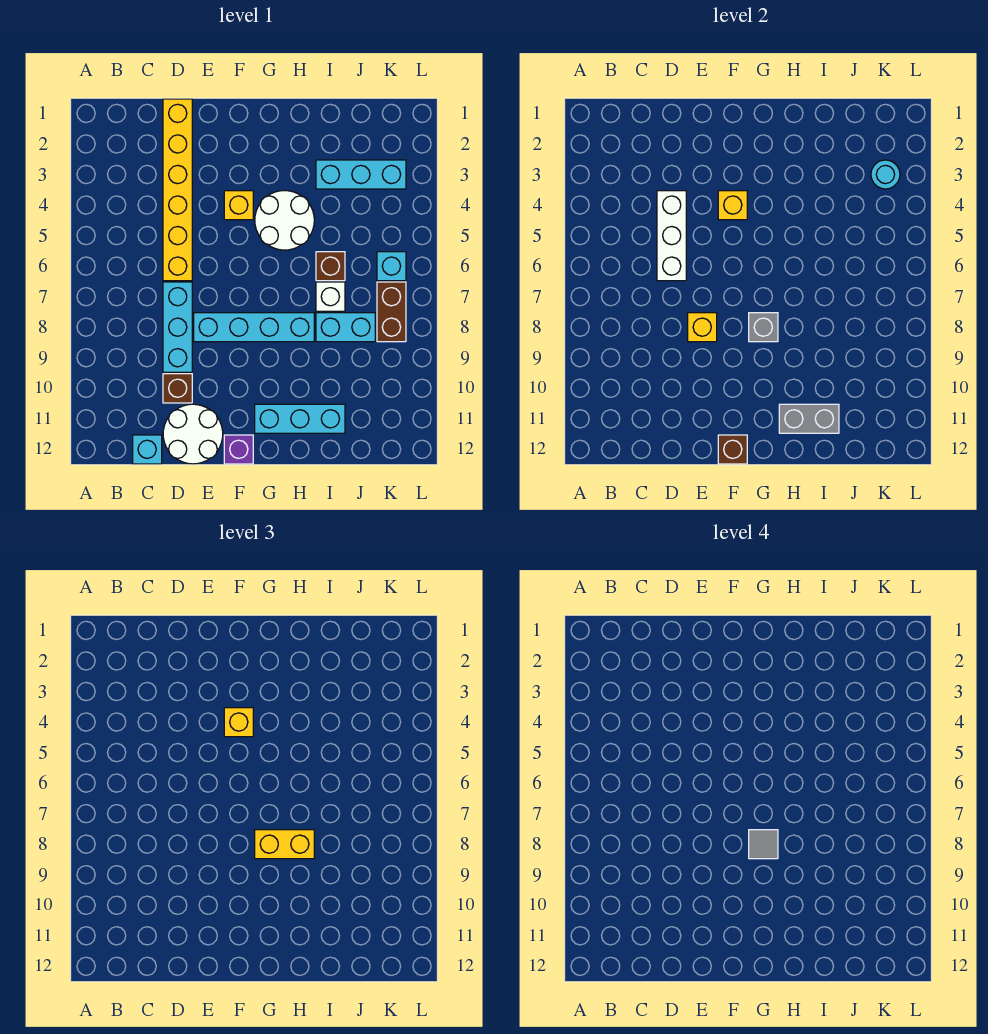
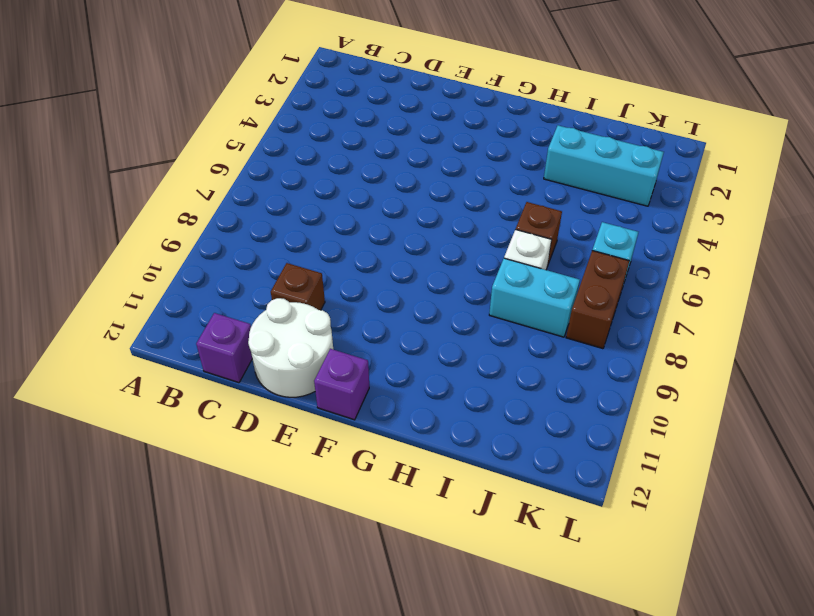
purple brick C12 level 1 -> cyan brick C12 level 1
none -> yellow brick D1:D6 level 1
none -> cyan brick D7:D9 level 1
none -> cyan brick E8:H8 level 1

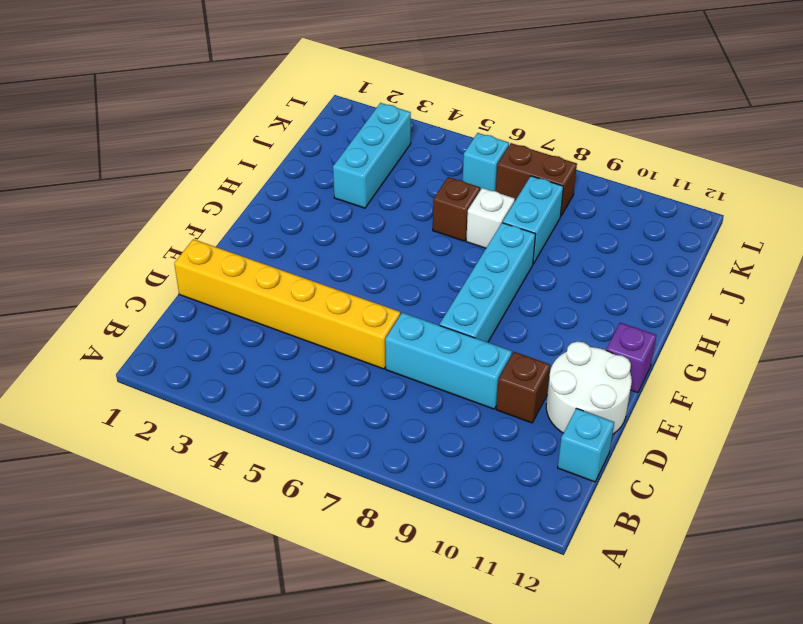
none -> yellow brick F4 level 1
none -> white round brick G4:H5 level 1
none -> cyan brick G11:I11 level 1

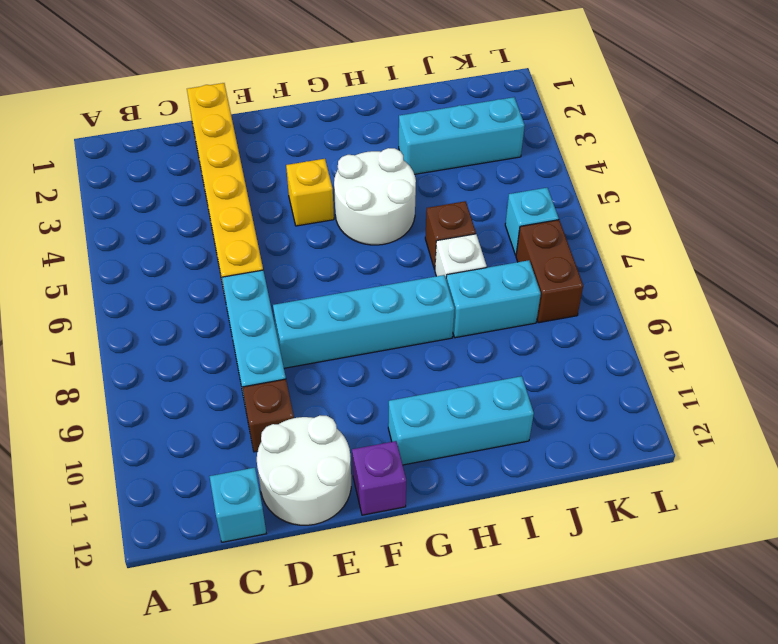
none -> white brick D4:D6 level 2
none -> yellow brick E8 level 2
none -> yellow brick F4 level 2

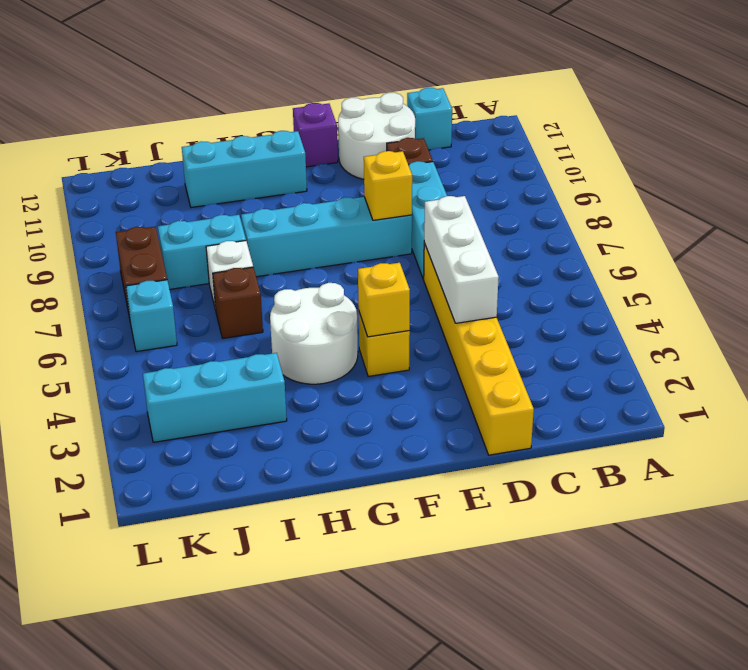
none -> brown brick F12 level 2
none -> grey brick G8 level 2
none -> grey brick H11:I11 level 2

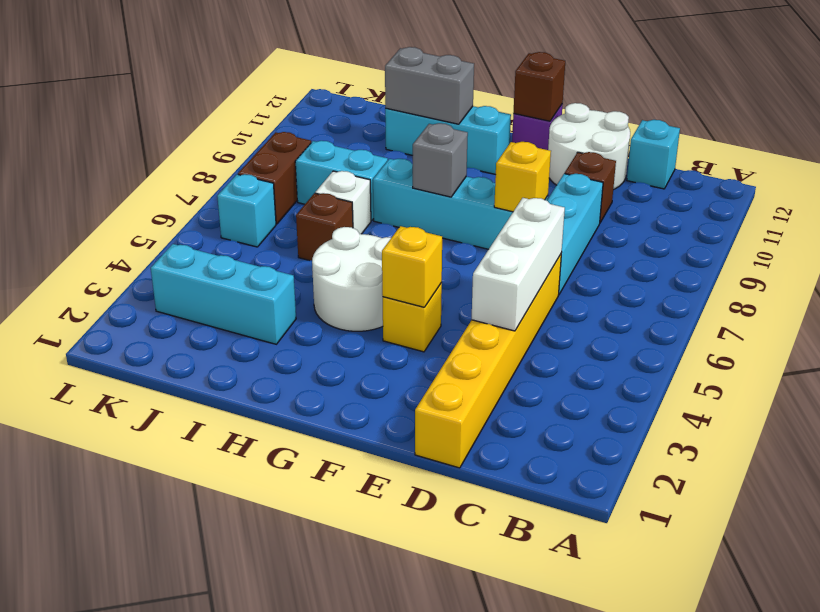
none -> cyan round brick K3 level 2
none -> yellow brick F4 level 3
none -> yellow brick G8:H8 level 3

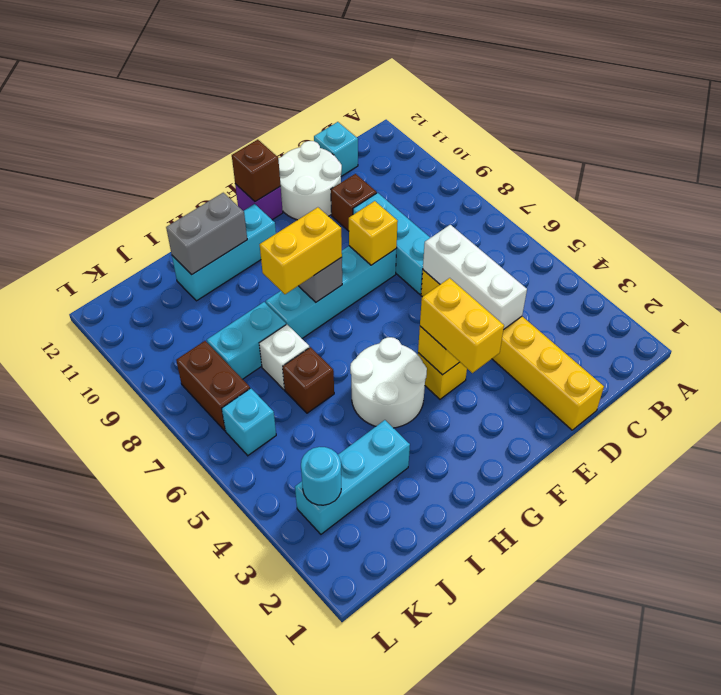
yellow brick F3:F4 level 3 -> yellow brick F4 level 3
none -> grey tile G8 level 4

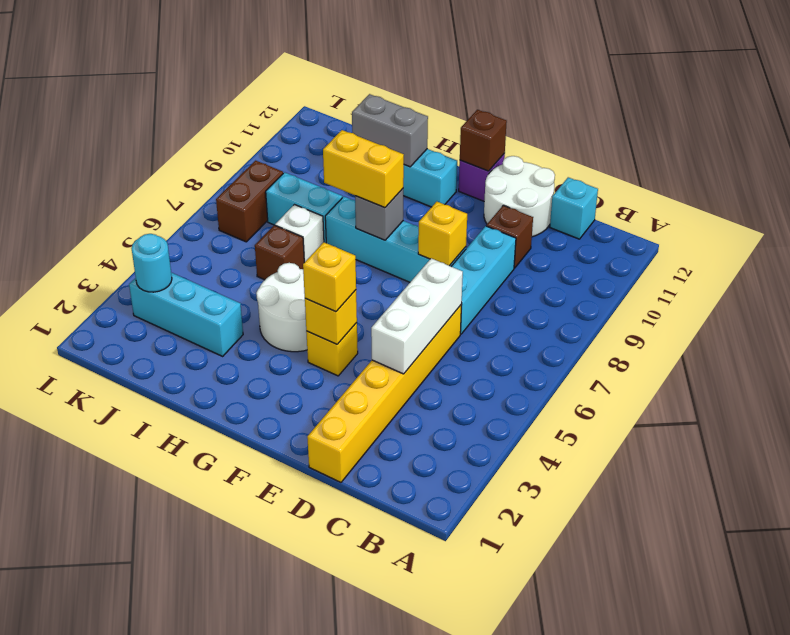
none -> cyan brick K6 level 1
none -> grey tile G8 level 4

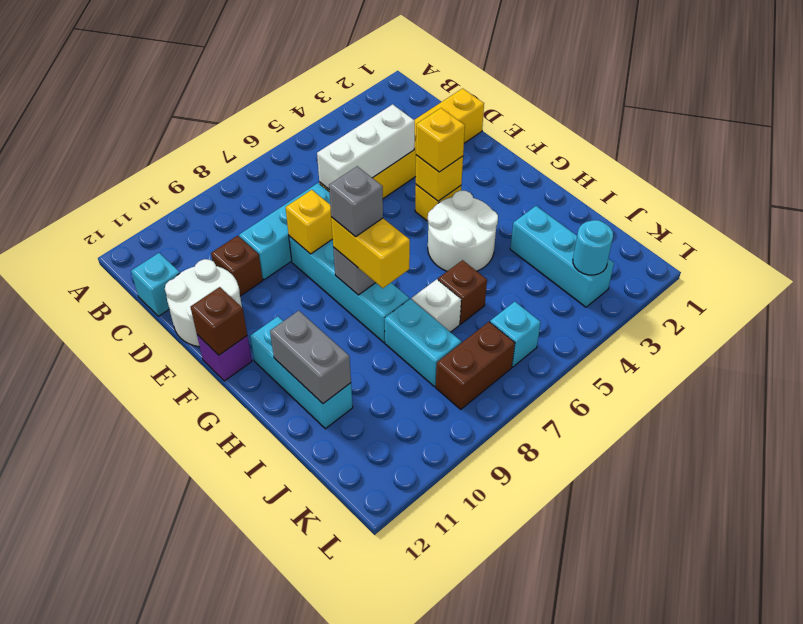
grey brick G8 level 4 -> grey tile G8 level 4

